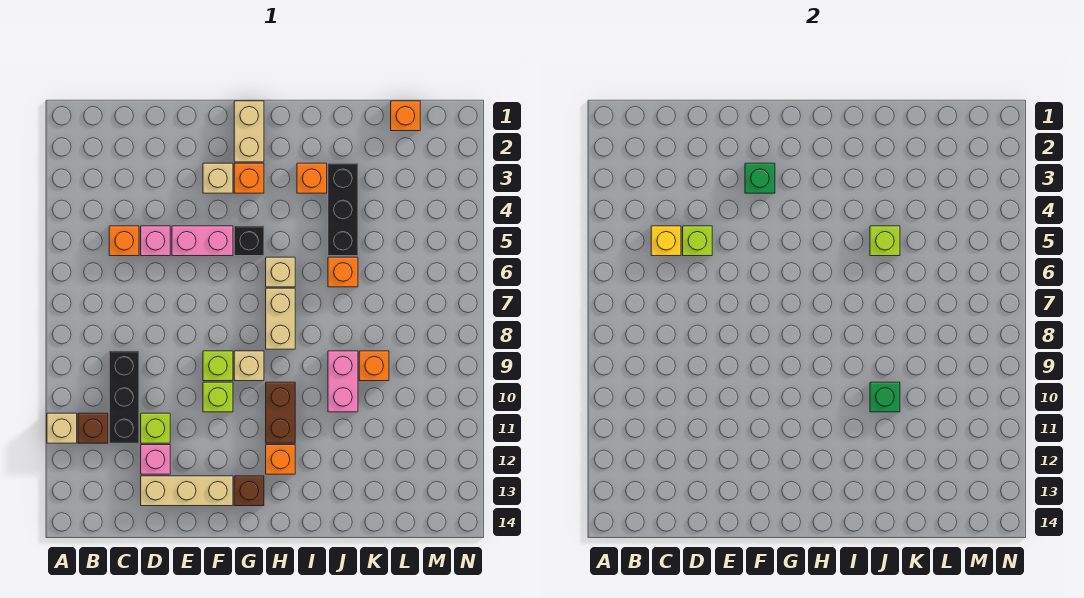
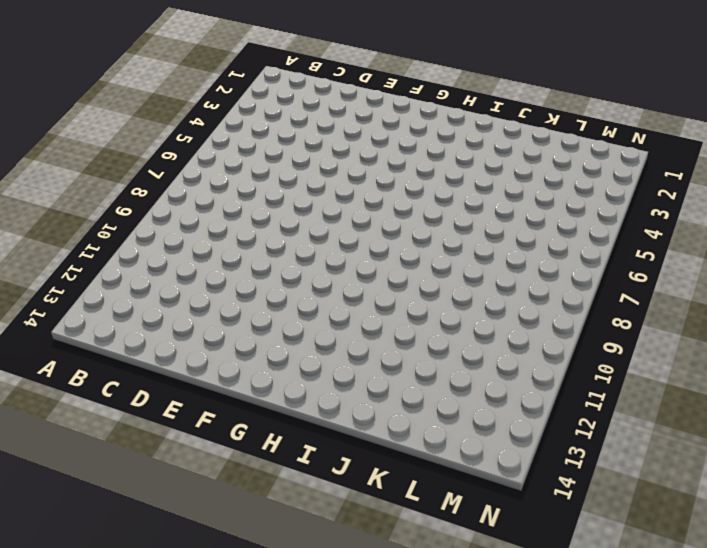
none -> tan brick A11 level 1
none -> brown brick B11 level 1
none -> orange brick C5 level 1
none -> black brick C9:C11 level 1

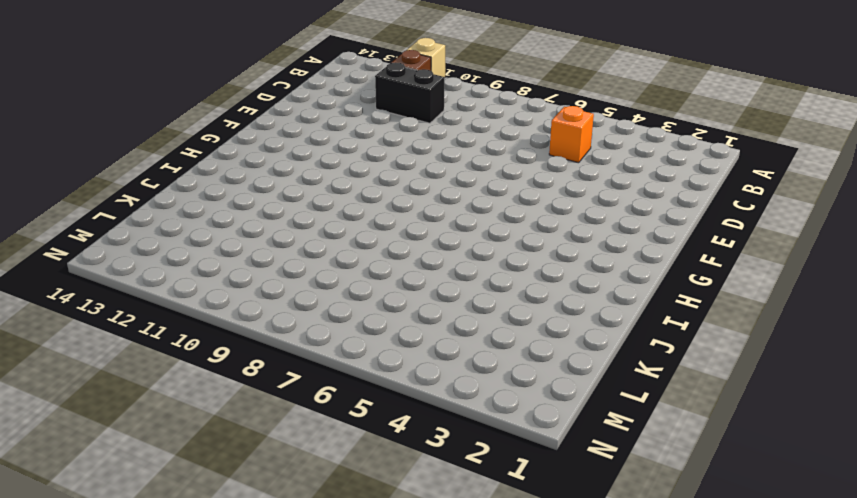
black brick C10:C11 level 1 -> black brick C9:C11 level 1
none -> pink brick D5 level 1
none -> lime brick D11 level 1
none -> pink brick D12 level 1
none -> tan brick D13:F13 level 1

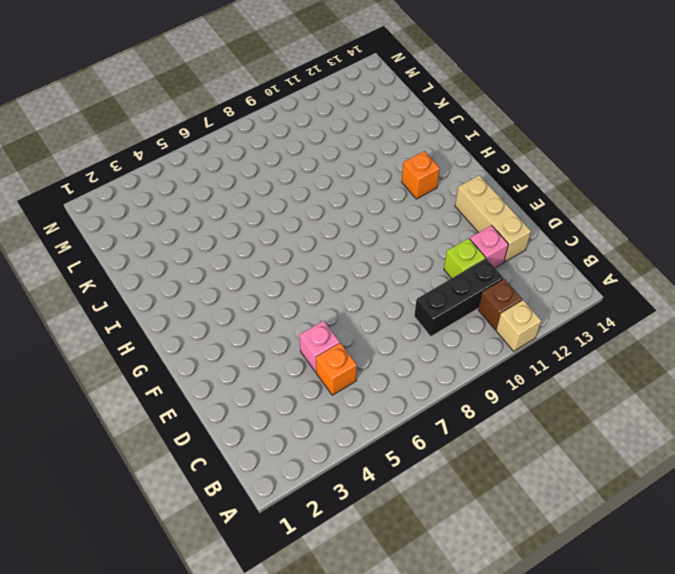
none -> pink brick E5:F5 level 1
none -> tan brick F3 level 1
none -> lime brick F9 level 1
none -> lime brick F10 level 1

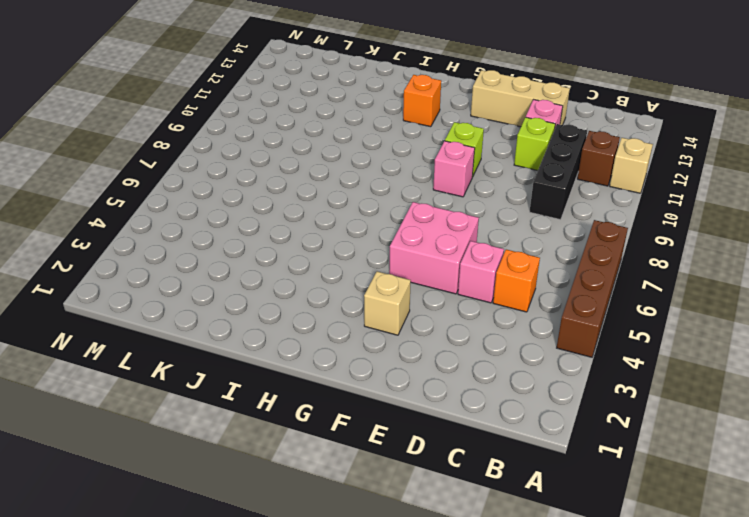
brown brick A4:A7 level 1 -> none
pink brick E5:F6 level 1 -> pink brick E5:F5 level 1
pink brick F9 level 1 -> lime brick F9 level 1
none -> tan brick G1:G2 level 1
none -> orange brick G3 level 1
none -> black brick G5 level 1
none -> tan brick G9 level 1

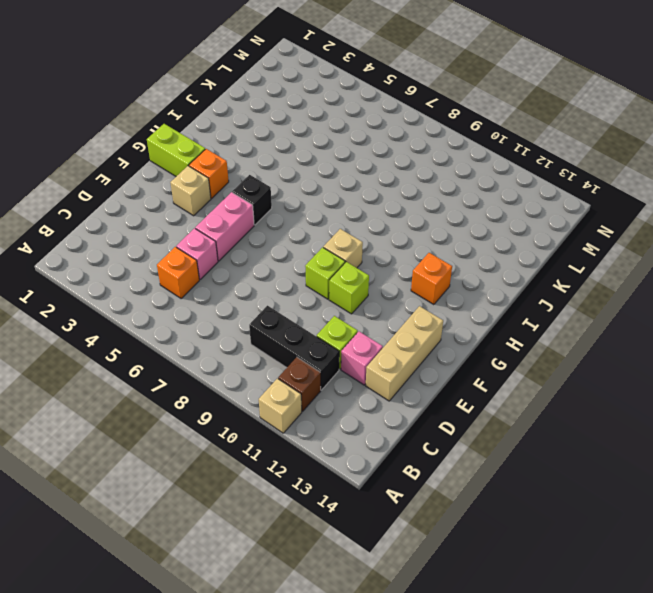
lime brick G1:G2 level 1 -> tan brick G1:G2 level 1
none -> brown brick G13 level 1
none -> tan brick H6 level 1
none -> tan brick H7:H8 level 1
none -> brown brick H10:H11 level 1

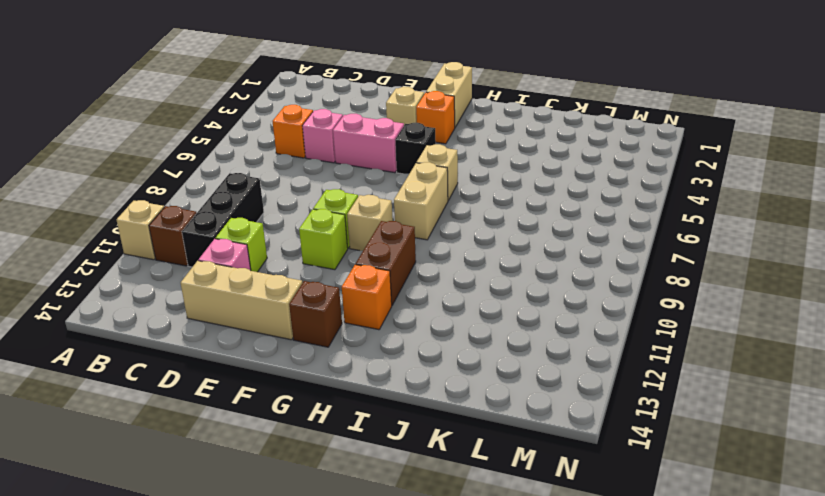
none -> orange brick I3 level 1
none -> black brick J3:J5 level 1
none -> orange brick J6 level 1
none -> pink brick J9:J10 level 1

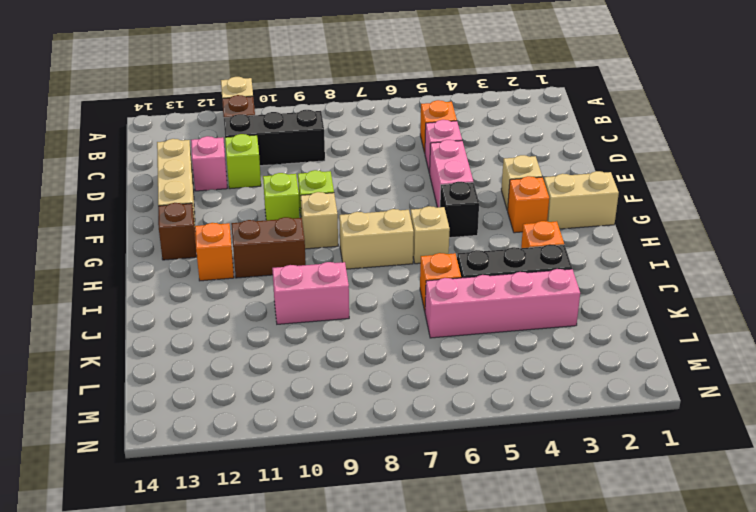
pink brick K3:K6 level 1 -> none
none -> orange brick K9 level 1
none -> orange brick L1 level 1
none -> yellow brick C5 level 2
none -> lime brick D5 level 2

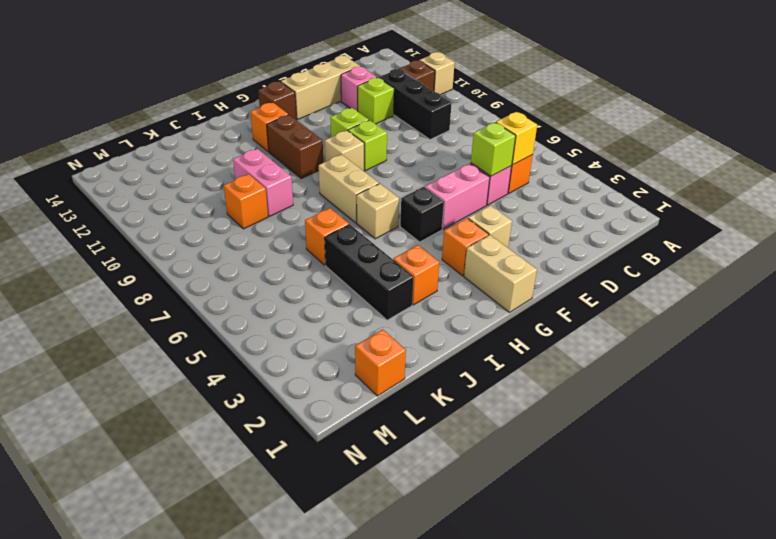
none -> green brick F3 level 2
none -> lime brick J5 level 2
none -> green brick J10 level 2

